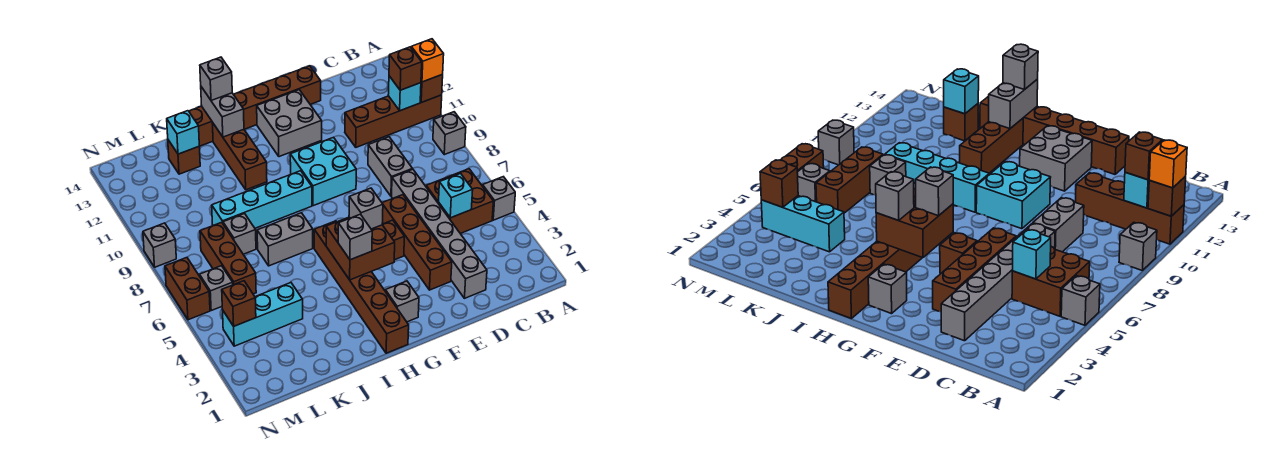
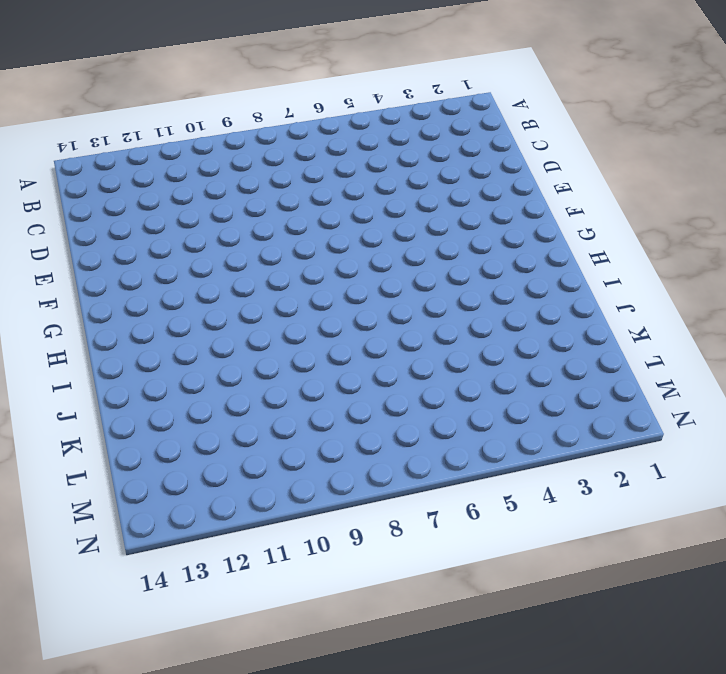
none -> grey brick A5 level 1
none -> grey brick A9 level 1
none -> brown brick A11:D11 level 1
none -> brown brick B5:C6 level 1

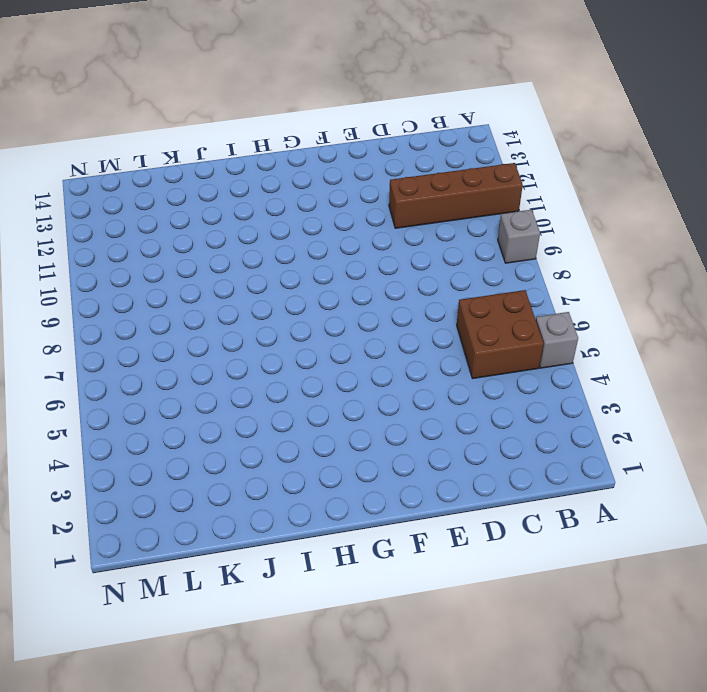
none -> grey brick D2:D7 level 1
none -> grey brick D8:D9 level 1
none -> brown brick E3:E6 level 1
none -> brown brick E14:J14 level 1

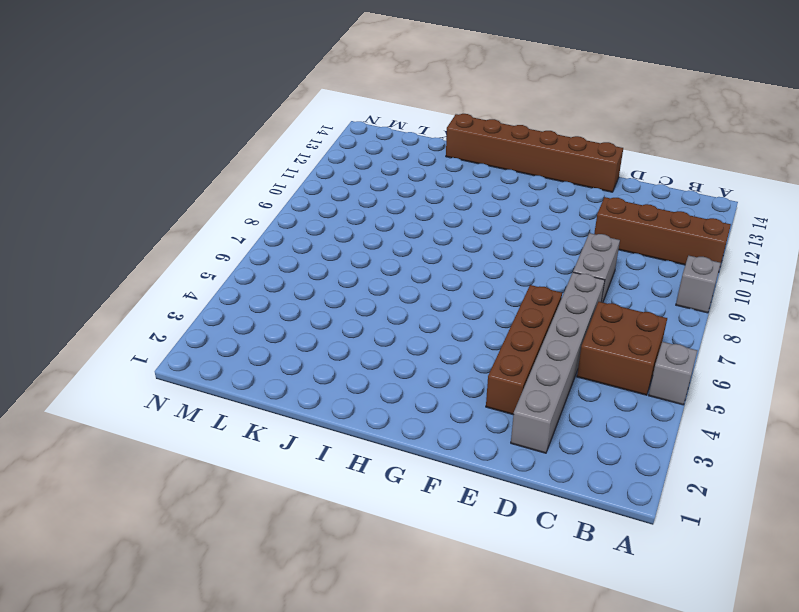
none -> brown brick F5 level 1
none -> cyan brick F9:G10 level 1
none -> grey brick F12:G13 level 1
none -> grey brick G2 level 1

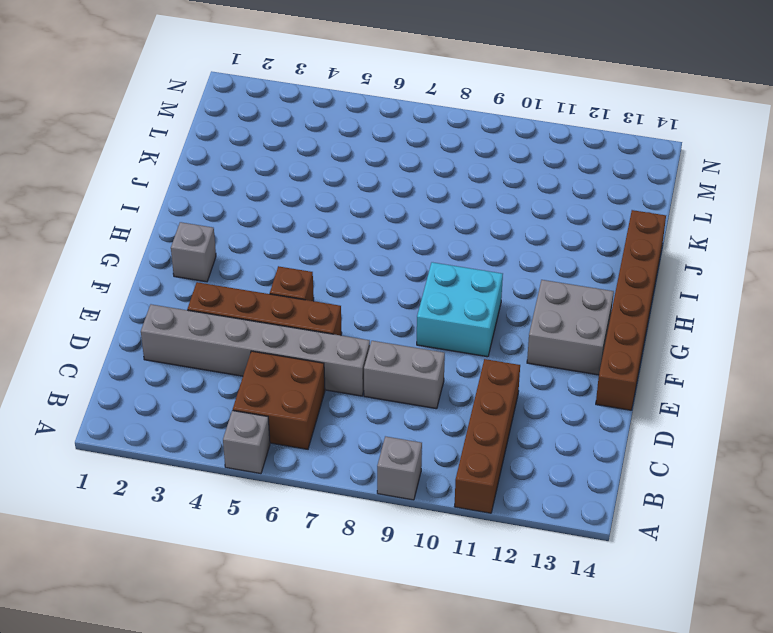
none -> brown brick H1:H6 level 1
none -> cyan brick H9:K9 level 1
none -> grey brick I7:J7 level 1
none -> brown brick I11:I13 level 1

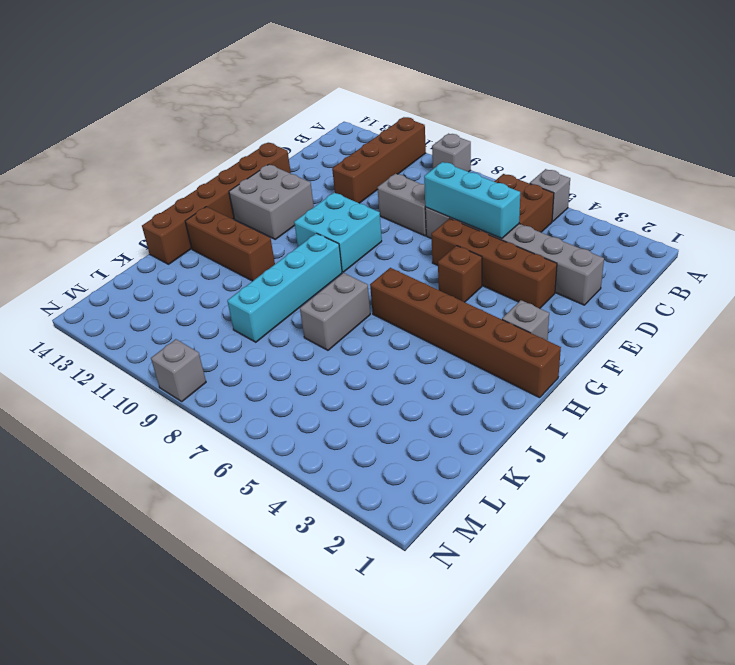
cyan brick D5:D7 level 2 -> cyan brick K4:M4 level 1
none -> grey brick K8 level 1
none -> brown brick K13 level 1
none -> brown brick L6:L8 level 1
none -> grey brick M6 level 1

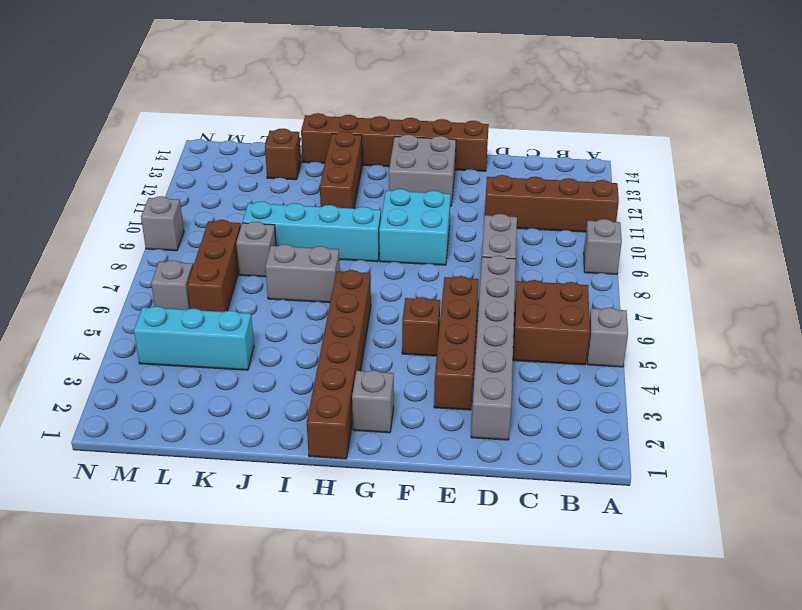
none -> brown brick N6:N7 level 1
none -> brown brick A11 level 2
none -> cyan brick B11 level 2
none -> cyan brick C5 level 2

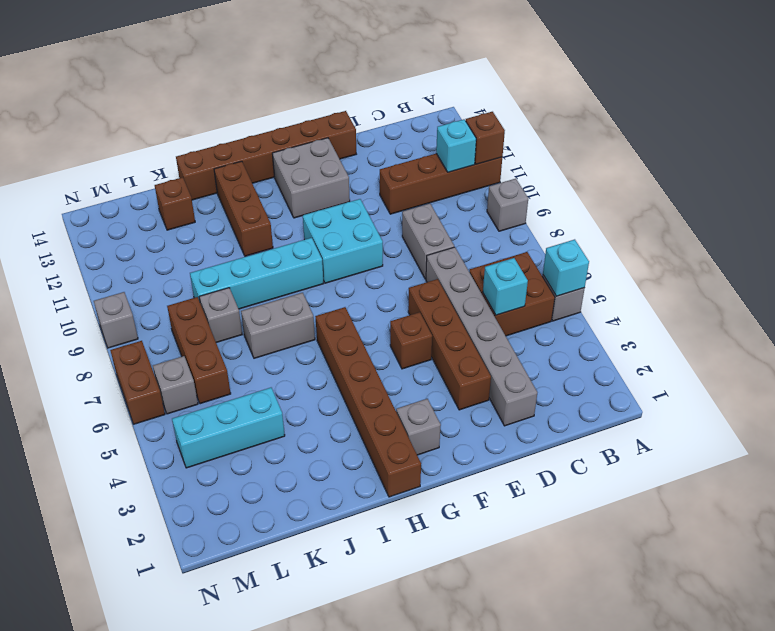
cyan brick A5 level 2 -> cyan brick K13 level 2
none -> brown brick G4:H5 level 2
none -> grey brick I13:I14 level 2
none -> brown brick M4 level 2
none -> orange brick A11 level 3

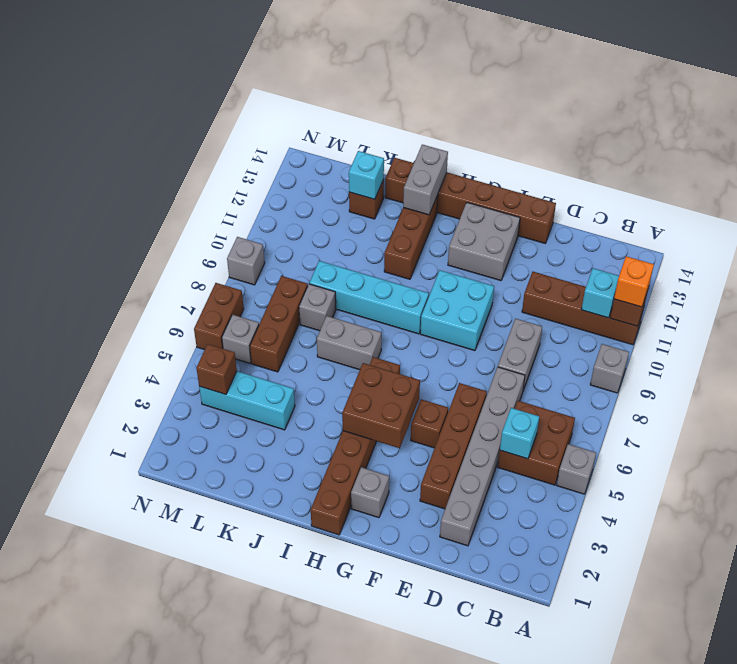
none -> brown brick B11 level 3
none -> grey brick G5 level 3
none -> grey brick H4 level 3
none -> grey brick I14 level 3

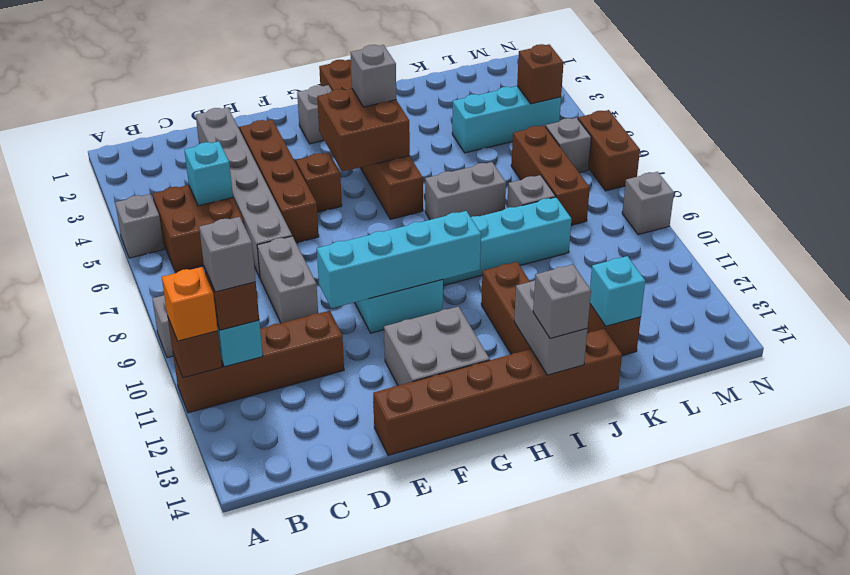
grey brick B11 level 4 -> grey brick G5 level 3
cyan brick E10:H10 level 2 -> none

